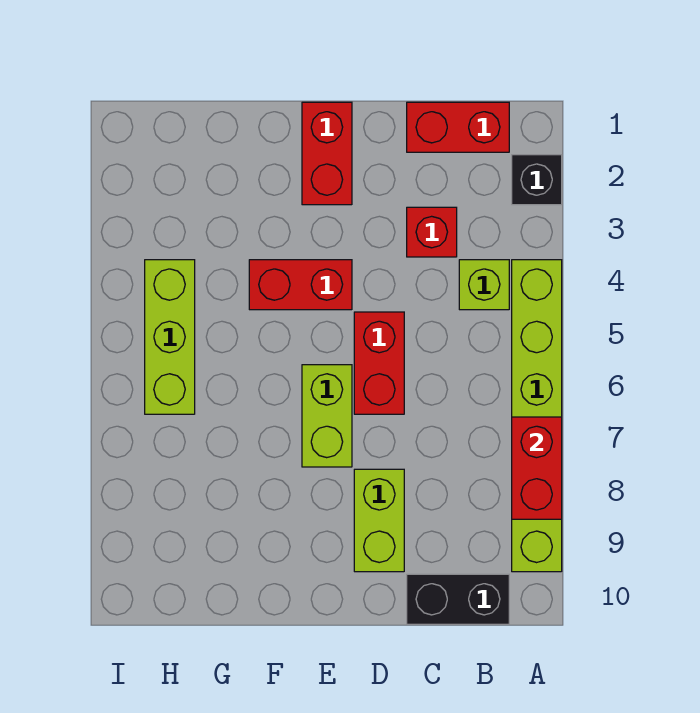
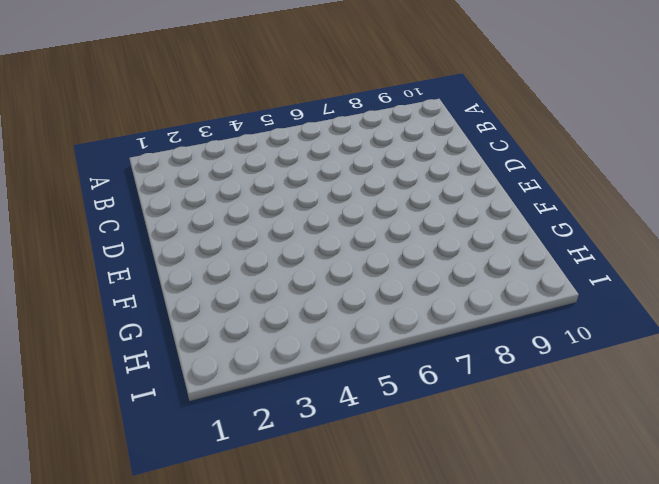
none -> black brick A2 level 1
none -> lime brick A4:A9 level 1
none -> red brick B1:C1 level 1

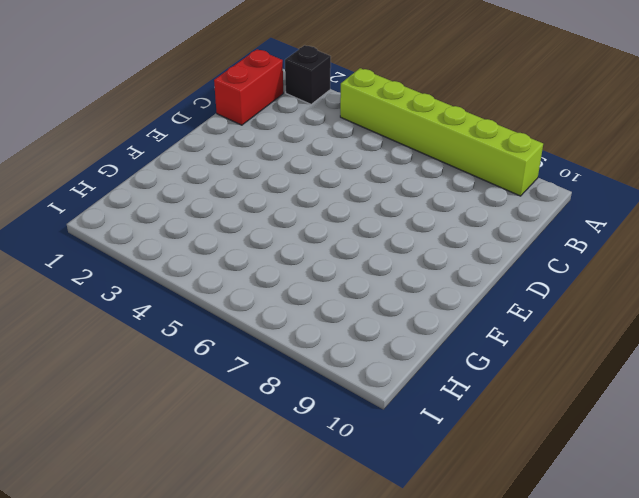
none -> lime brick B4 level 1
none -> black brick B10:C10 level 1
none -> red brick C3 level 1

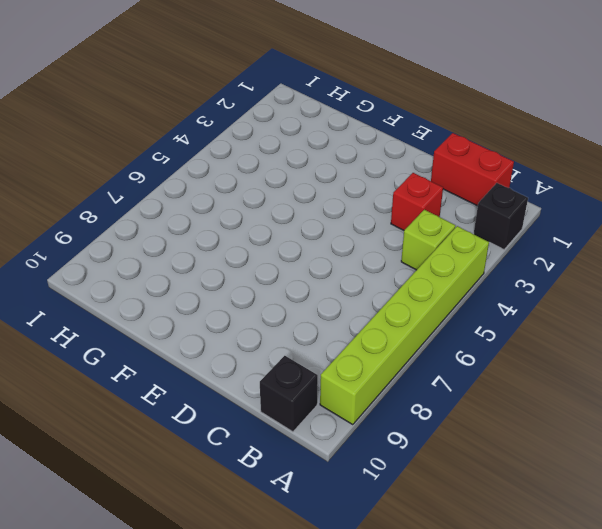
black brick B10 level 1 -> black brick B10:C10 level 1
none -> red brick D5:D6 level 1
none -> lime brick D8:D9 level 1
none -> red brick E1:E2 level 1

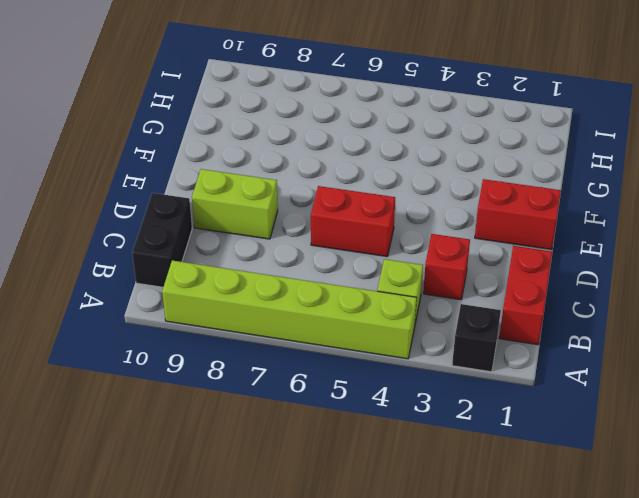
none -> red brick E4:F4 level 1
none -> lime brick E6:E7 level 1
none -> lime brick H4:H6 level 1

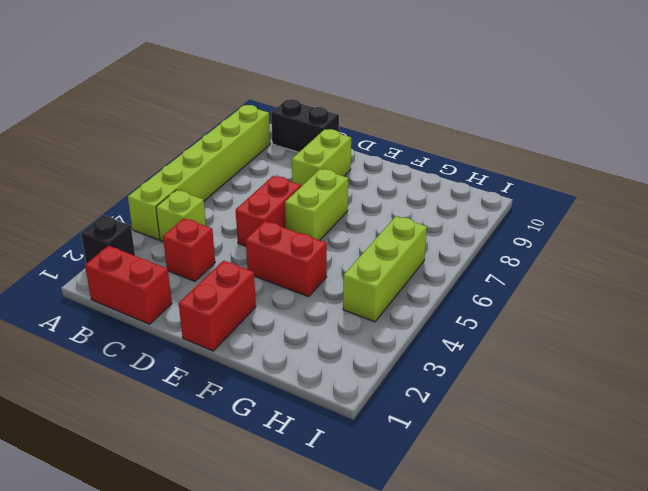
none -> red brick A7:A8 level 2

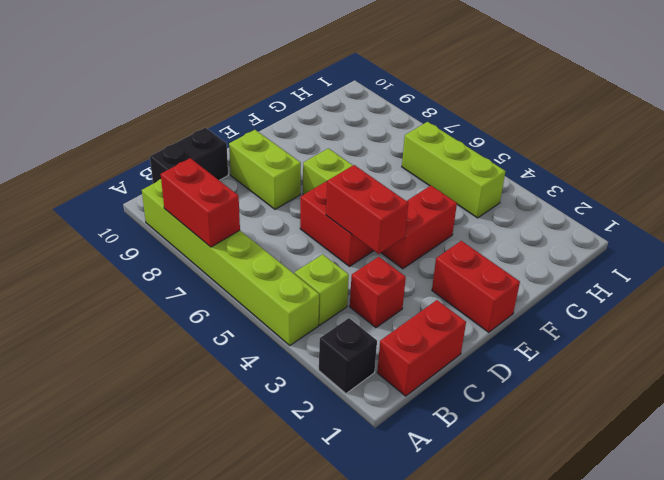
red brick D4:D5 level 2 -> none

